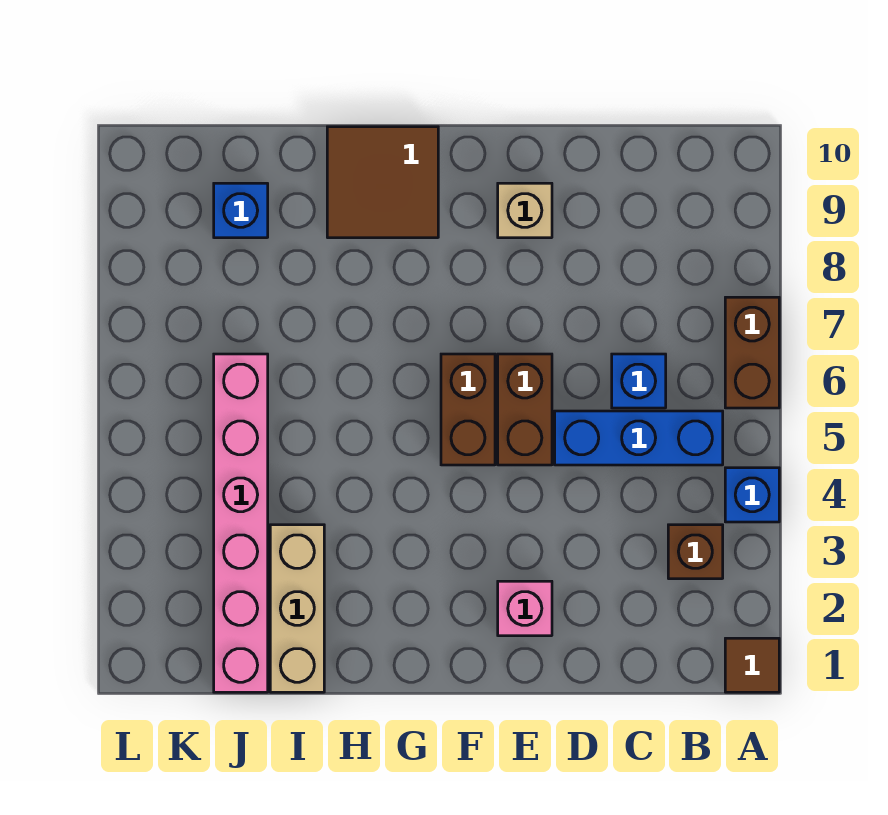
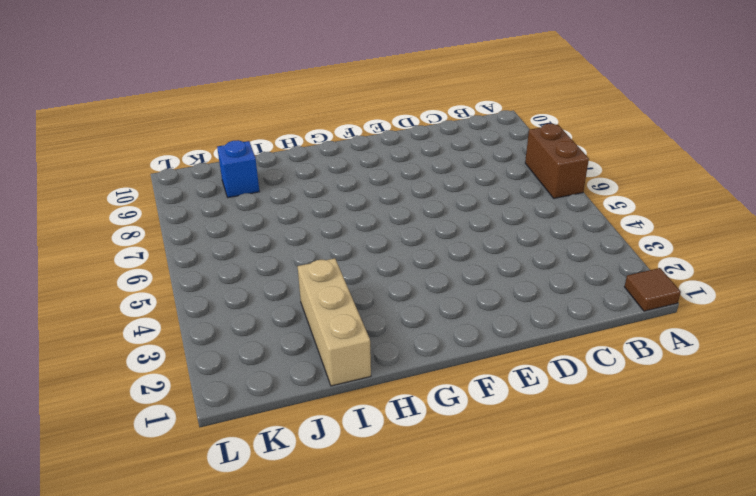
none -> blue brick A4 level 1
none -> brown brick B3 level 1
none -> blue brick B5:D5 level 1

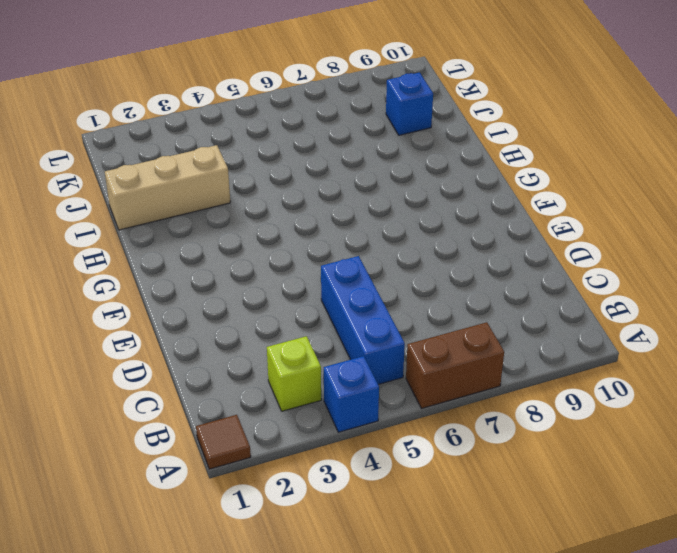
lime brick B3 level 1 -> brown brick B3 level 1
none -> blue brick C6 level 1
none -> pink brick E2 level 1
none -> brown brick E5:E6 level 1

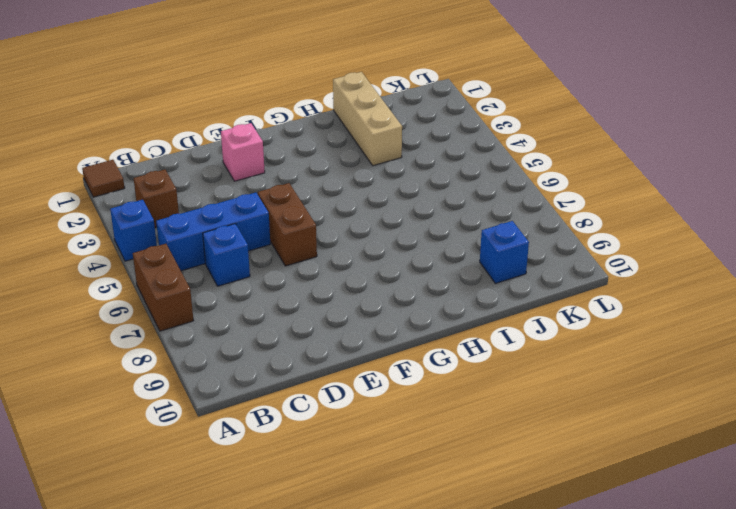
none -> tan brick E9 level 1
none -> brown brick F5:F6 level 1
none -> brown tile G9:H10 level 1

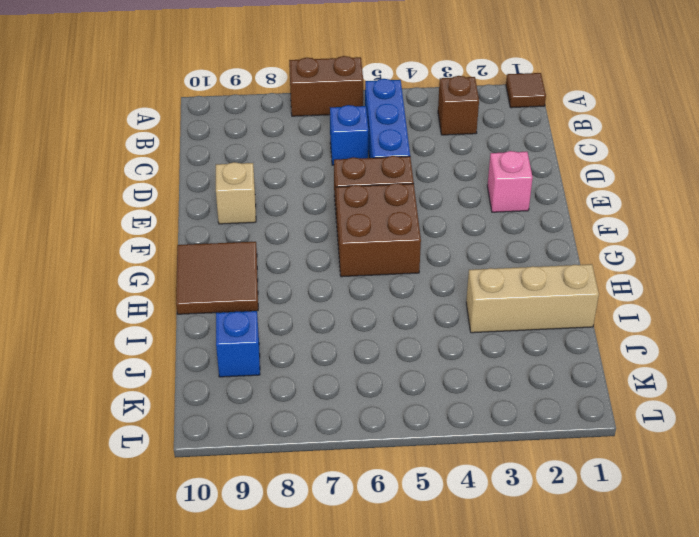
brown brick F5:G6 level 1 -> brown brick F5:F6 level 1
none -> blue brick A4 level 1
none -> pink brick J1:J6 level 1

